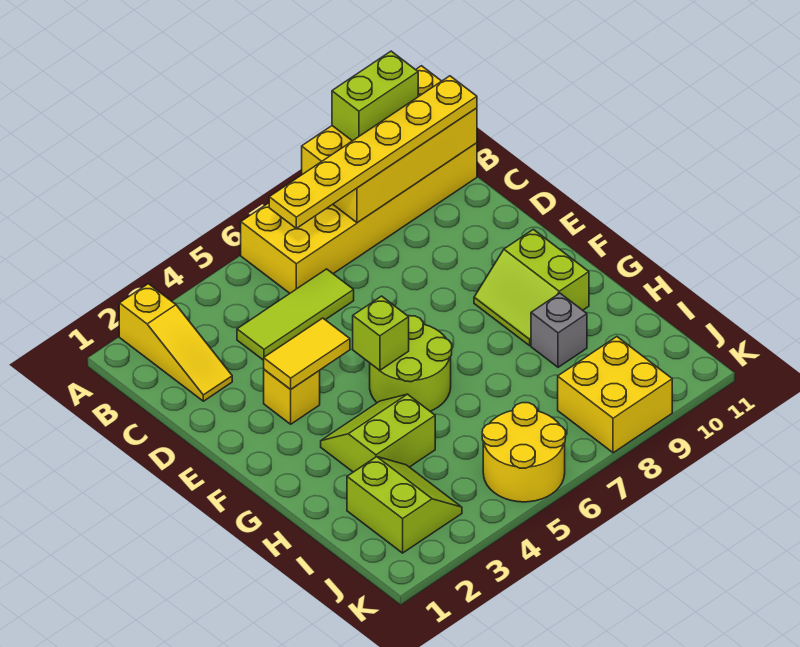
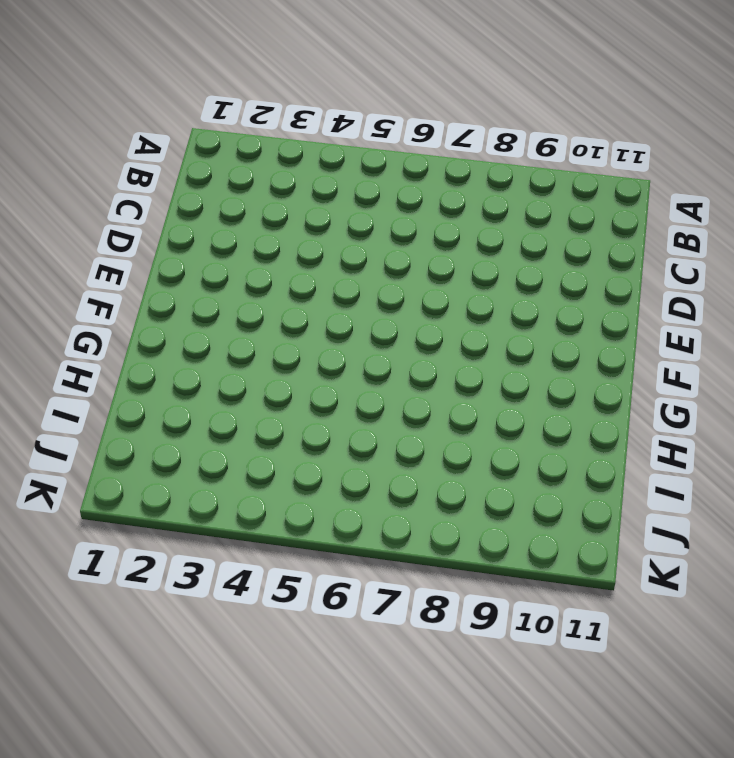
none -> yellow slope A2:C2 level 1 top A
none -> yellow brick A6:B11 level 1
none -> lime tile C4:C6 level 1

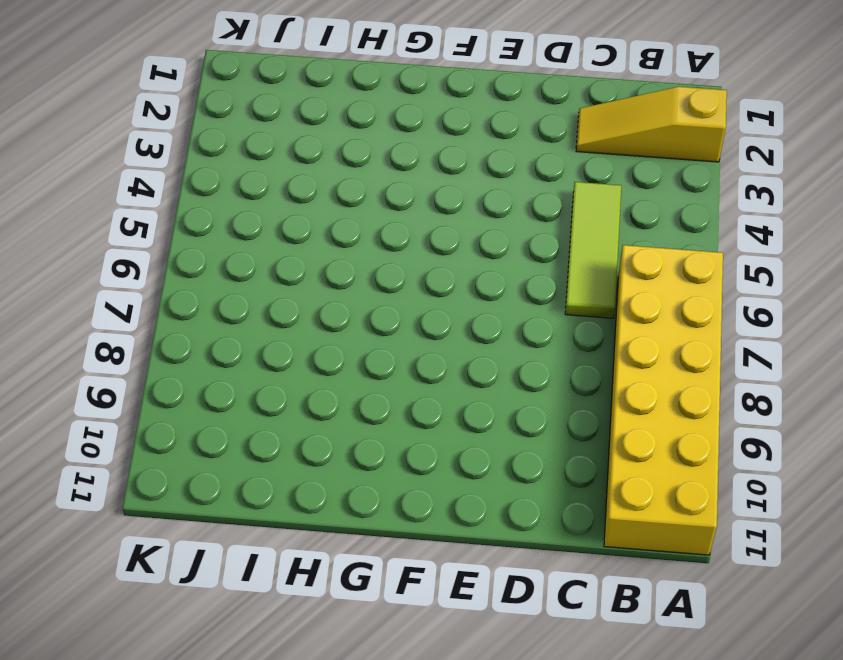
none -> yellow brick E3 level 1
none -> lime round brick F5:G6 level 1
none -> lime slope F9:G10 level 1 top 10

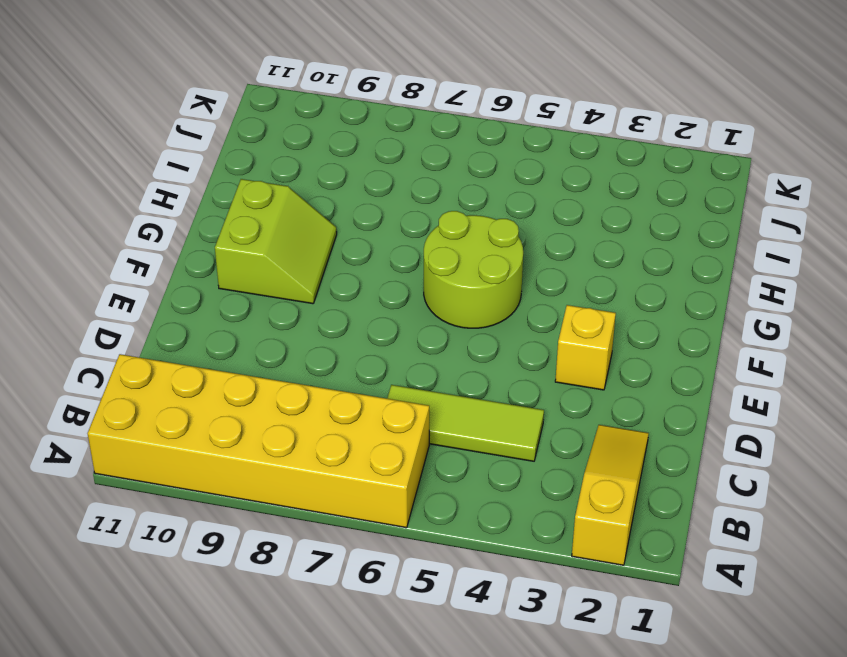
none -> lime slope G3:H4 level 1 top H
none -> grey brick H9 level 1
none -> lime slope I2:J3 level 1 top 2

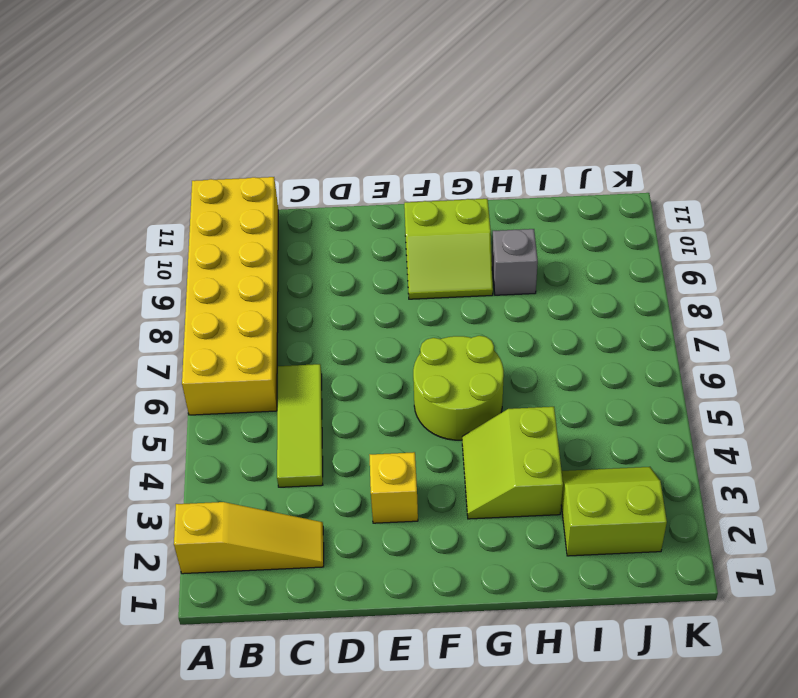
none -> yellow round brick J5:K6 level 1
none -> yellow brick J8:K9 level 1
none -> yellow brick A8:B11 level 2

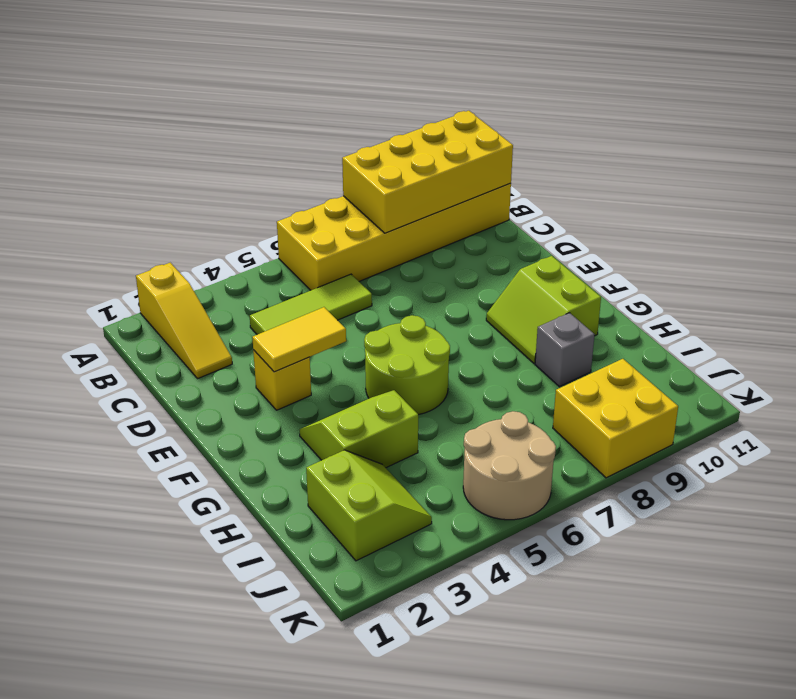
tan round brick J5:K6 level 1 -> yellow round brick J5:K6 level 1
none -> lime brick F5 level 2
none -> lime brick A9:A10 level 3
none -> yellow plate B6:B11 level 3

